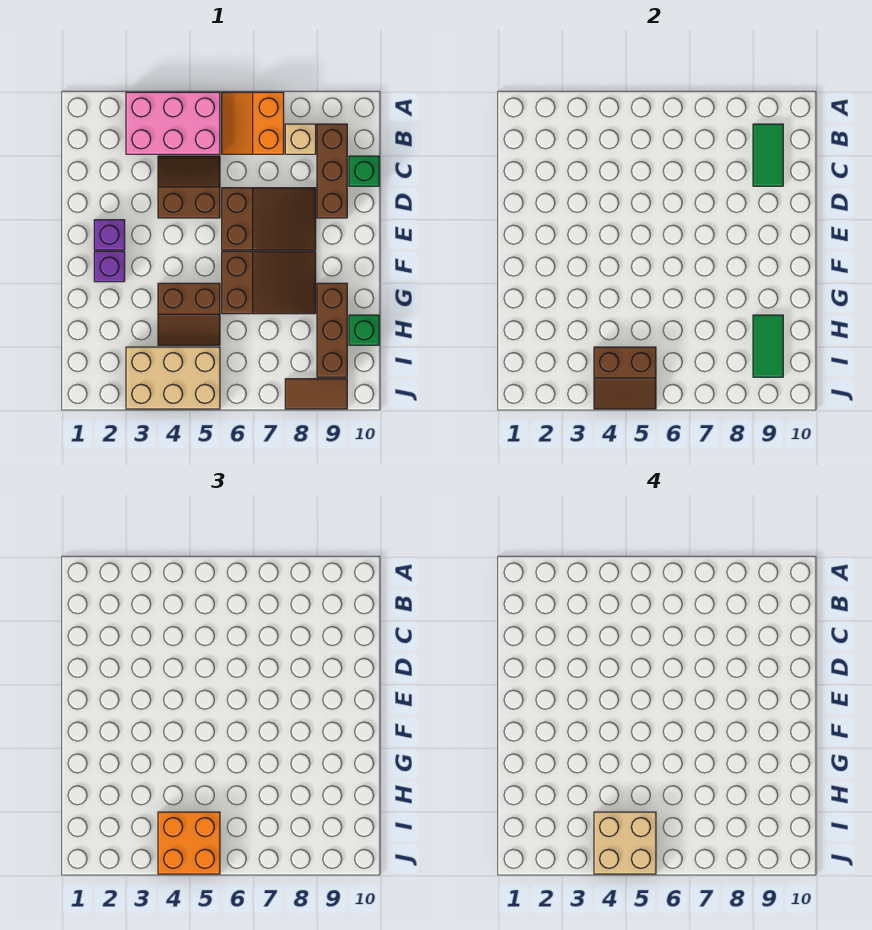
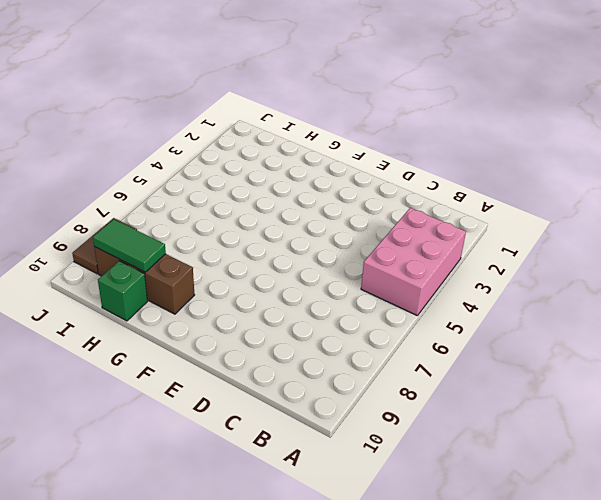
none -> orange slope A6:B7 level 1 top 7
none -> tan brick B8 level 1
none -> brown brick B9:D9 level 1

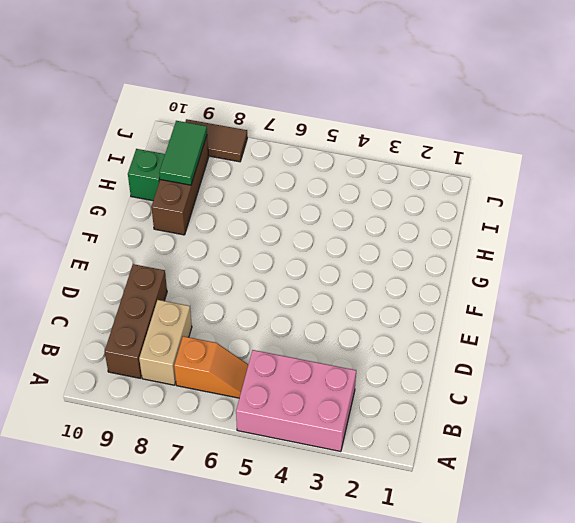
orange slope B6:B7 level 1 top 7 -> orange slope A6:B7 level 1 top 7
tan brick B8:C8 level 1 -> tan brick B8 level 1
none -> brown slope C4:D5 level 1 top D
none -> green brick C10 level 1
none -> brown slope D6:E8 level 1 top 6

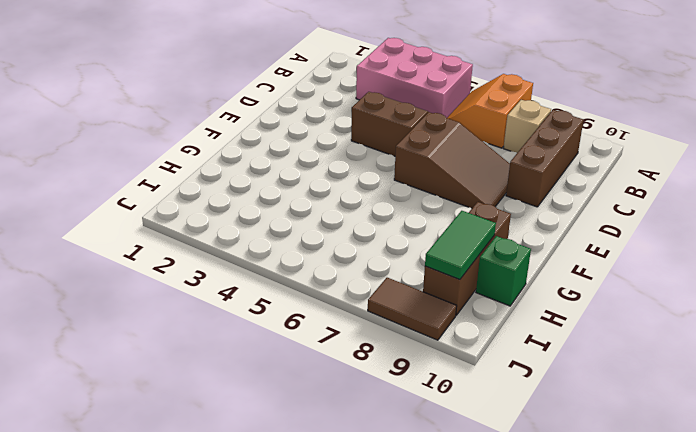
none -> green brick C10 level 1
none -> purple brick E2 level 1
none -> purple brick F2 level 1

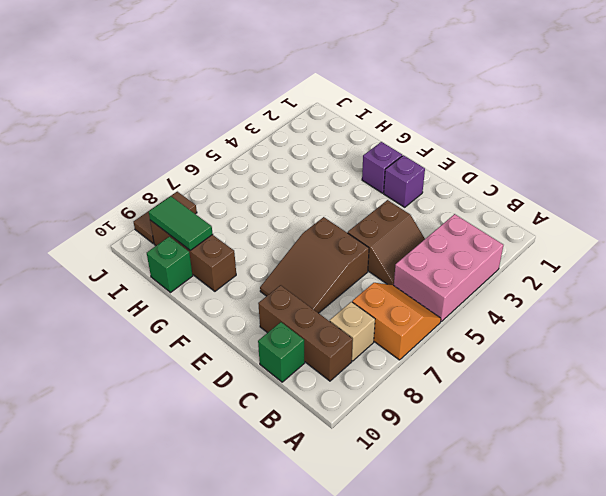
none -> brown slope F6:G8 level 1 top 6
none -> brown slope G4:H5 level 1 top G
none -> tan brick I3:J5 level 1

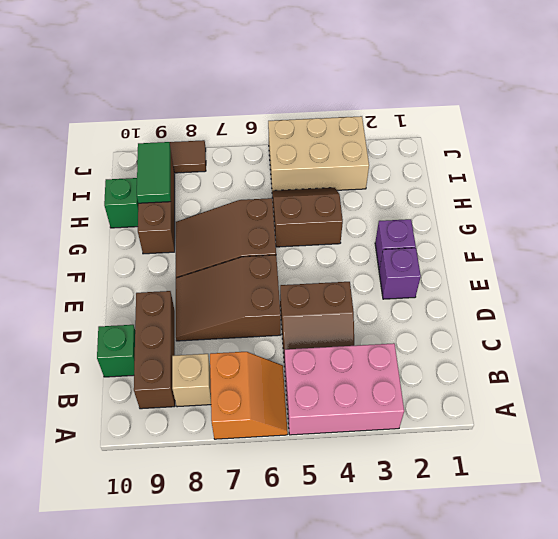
none -> green tile B9:C9 level 2
none -> brown slope I4:J5 level 2 top I
none -> orange brick I4:J5 level 3

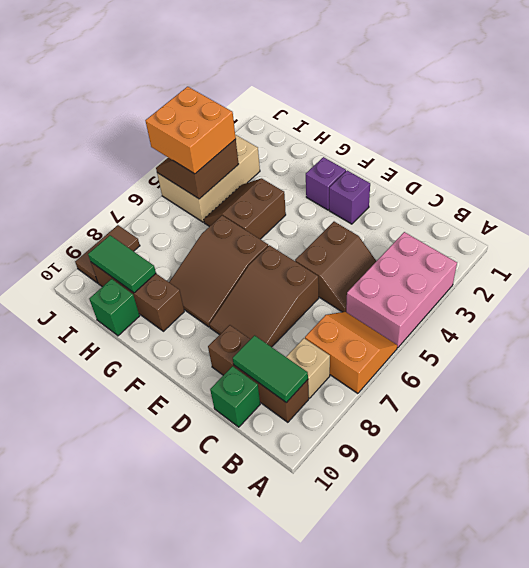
none -> tan brick I4:J5 level 4

